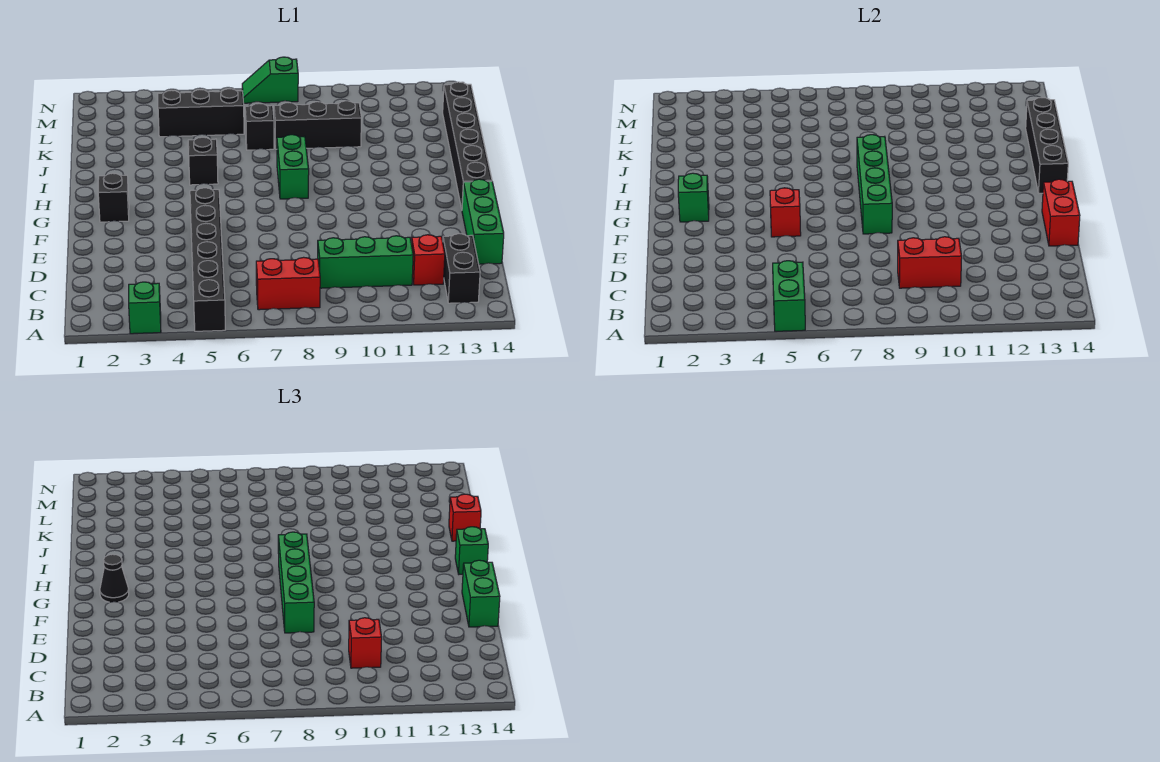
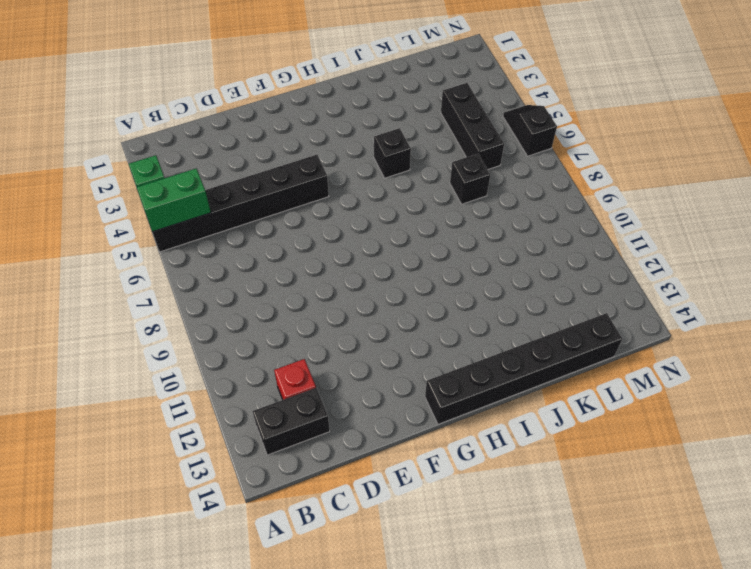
black slope N5:N6 level 1 top 6 -> none
none -> red brick B7:B8 level 1
none -> green brick C9:C11 level 1
none -> green brick D14:F14 level 1

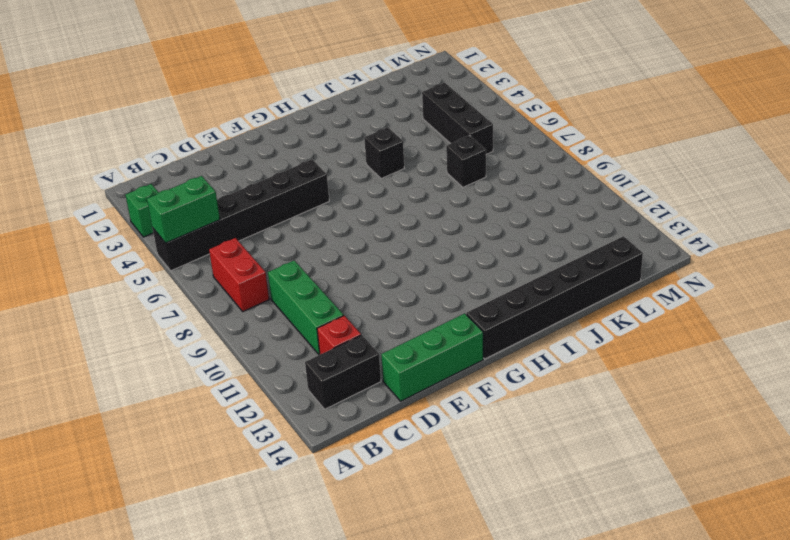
none -> black brick G2 level 1
none -> green brick H8:I8 level 1
none -> black brick K8:K10 level 1

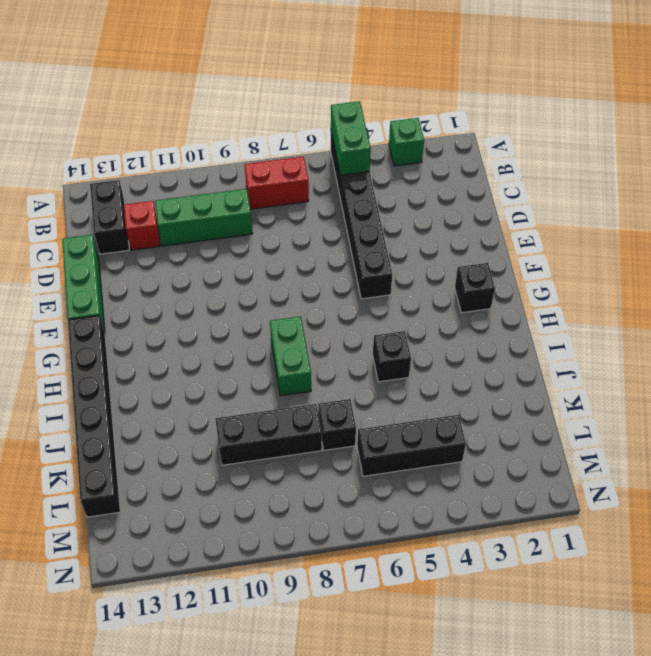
none -> green slope N7:N8 level 1 top 8
none -> red brick C9:C10 level 2
none -> red brick E14:F14 level 2

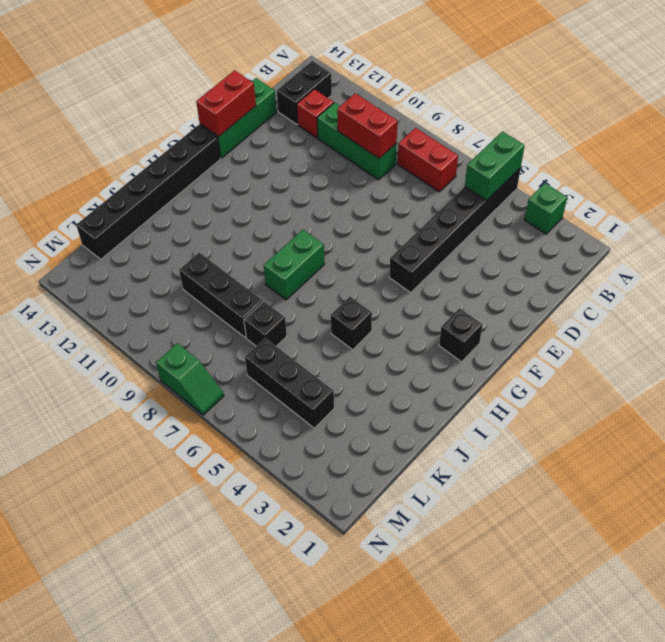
none -> red brick F5 level 2
none -> green brick F8:I8 level 2
none -> green brick G2 level 2

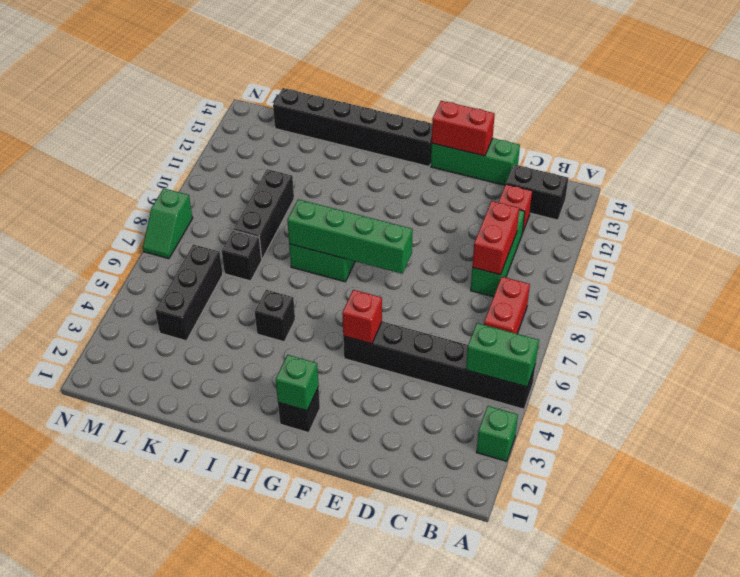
none -> black brick H14:K14 level 2
none -> red brick C10 level 3
none -> green brick E8:H8 level 3

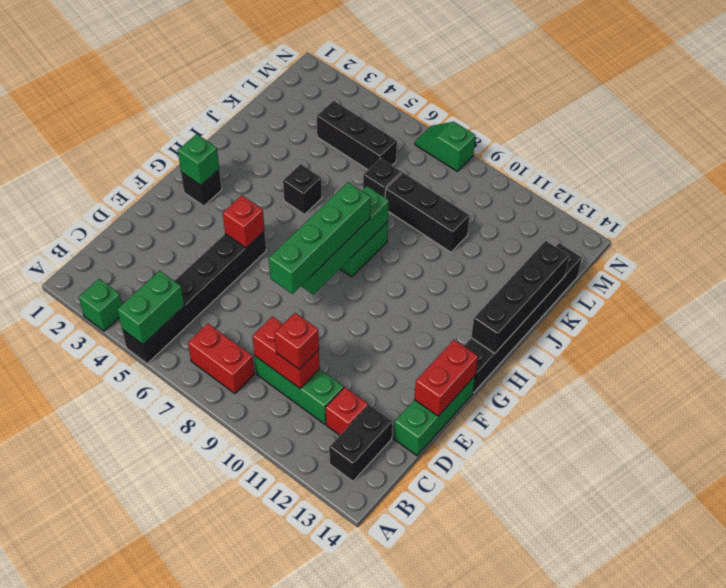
none -> green brick E14:F14 level 3
none -> black cone G2 level 3
none -> green brick H14 level 3

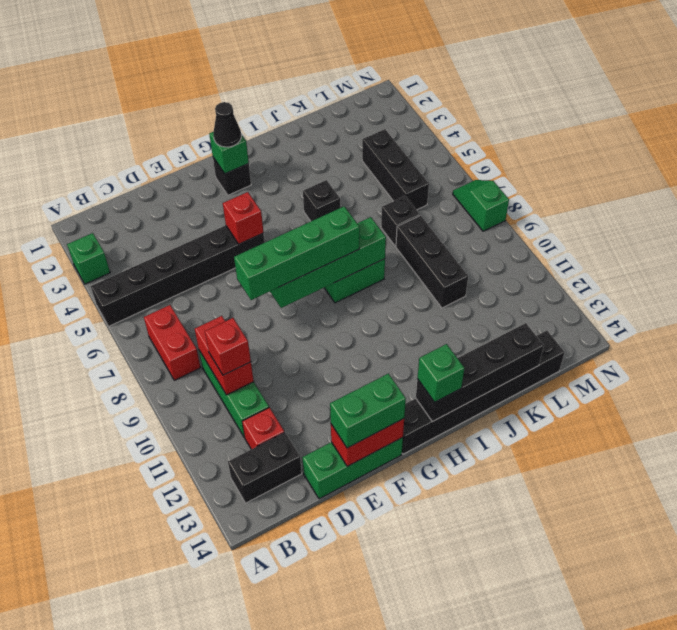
none -> green brick A5:B5 level 2
none -> red brick J14 level 3

